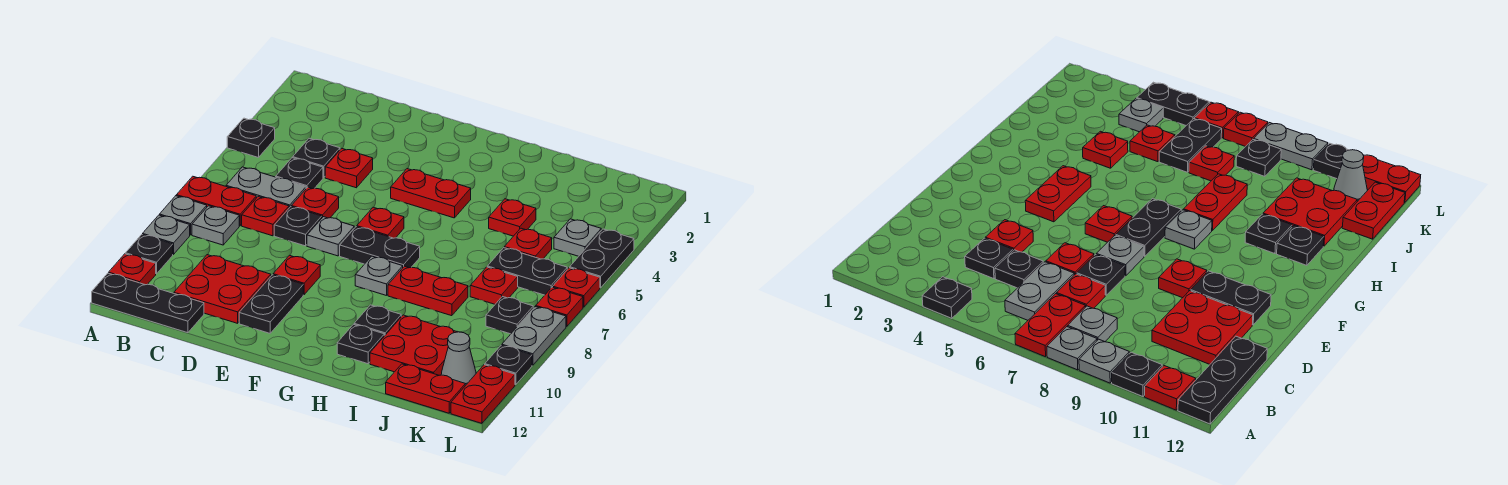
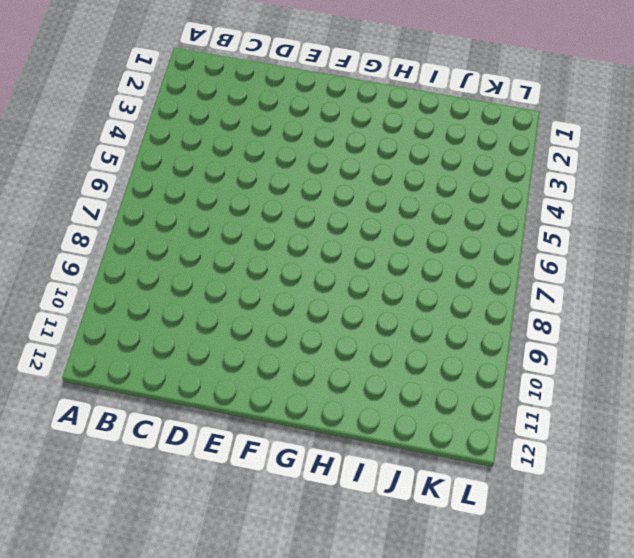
none -> black plate A4 level 1
none -> red plate A7:B7 level 1
none -> grey plate A8 level 1
none -> grey plate A9 level 1

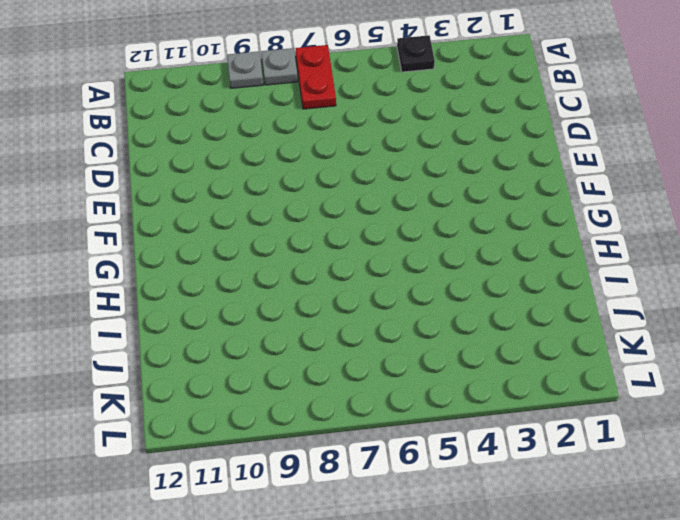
none -> black plate A10 level 1
none -> red plate A11 level 1
none -> black plate A12:C12 level 1
none -> grey plate B6:C6 level 1

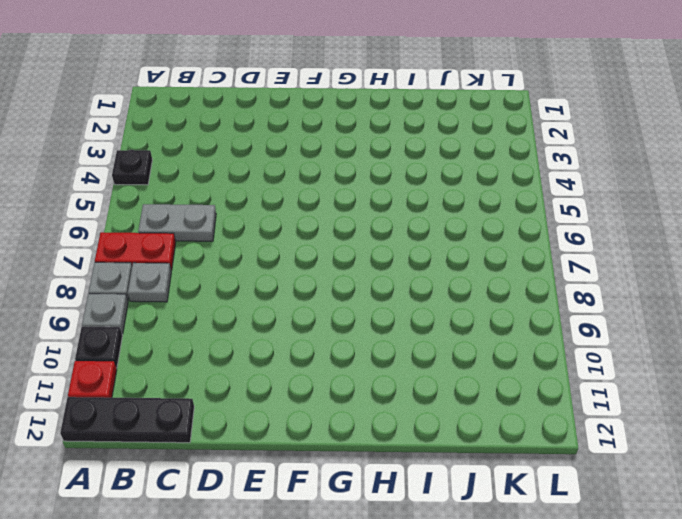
none -> black plate C4 level 1
none -> black plate C5 level 1
none -> red plate C7 level 1
none -> red plate C10:D11 level 1

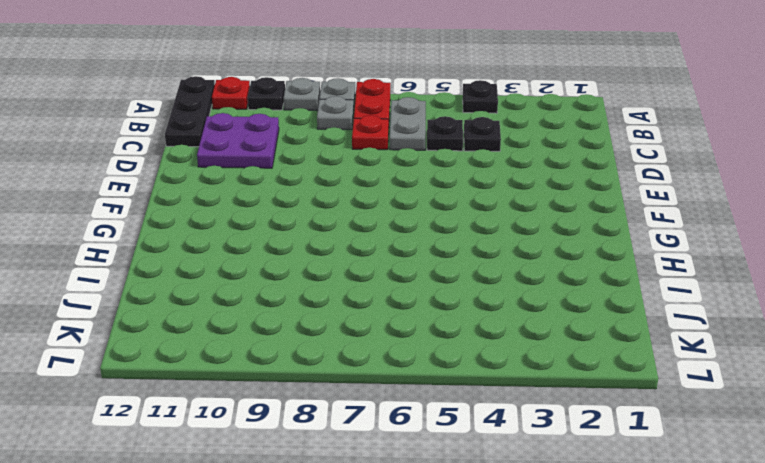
purple plate C10:D11 level 1 -> red plate C10:D11 level 1
none -> red plate D4 level 1
none -> red plate D6 level 1
none -> black plate D7 level 1
none -> grey plate E7 level 1

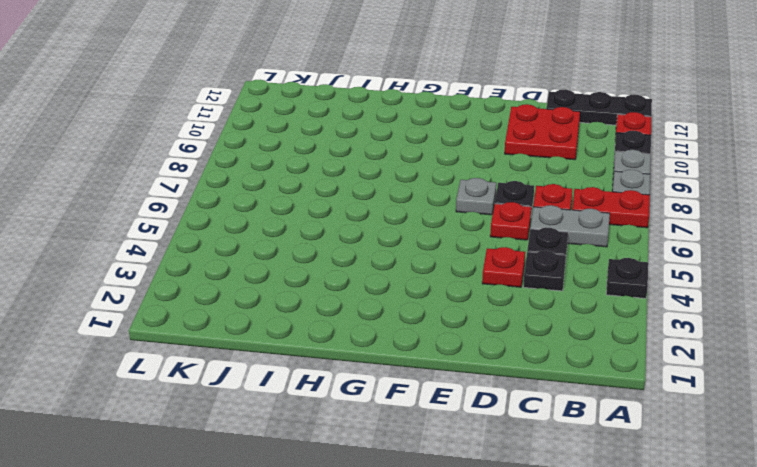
none -> grey plate B8 level 1
none -> red plate E9 level 1
none -> black plate E10:E11 level 1
none -> red plate F4:G4 level 1

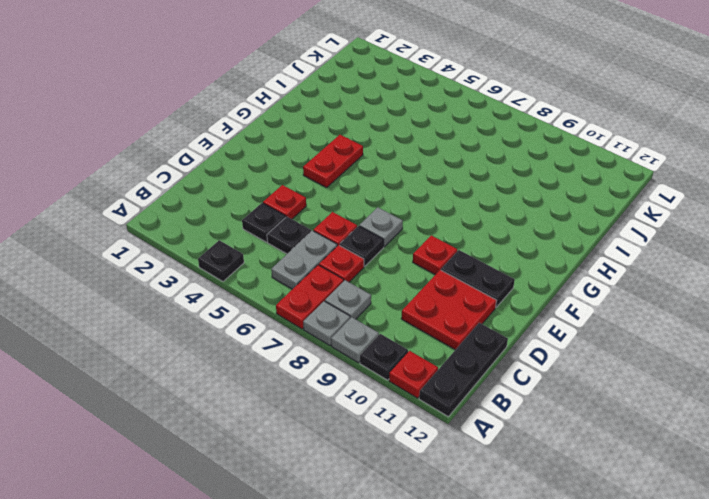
none -> red plate F6 level 1
none -> black plate F7:G7 level 1
none -> grey plate G8 level 1
none -> red plate H8:I8 level 1

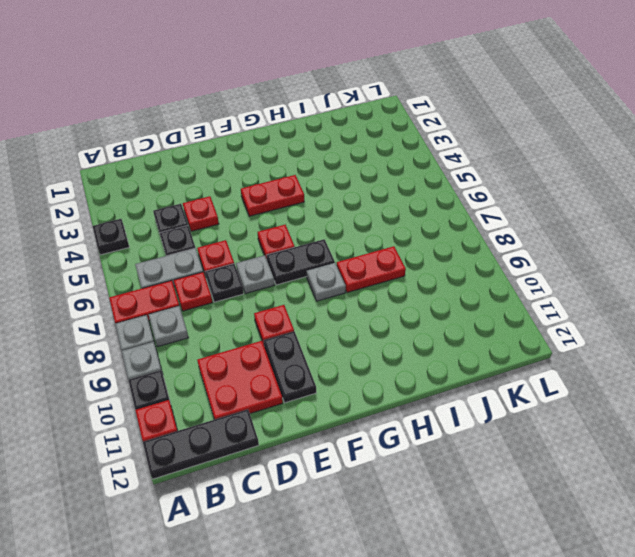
none -> black plate H10 level 1
none -> black plate H11 level 1
none -> red plate I4 level 1
none -> red plate I10:J11 level 1

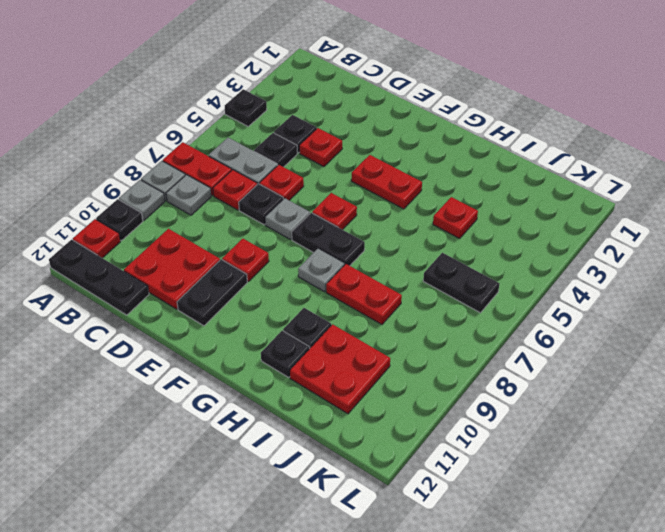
none -> red plate J5 level 1
none -> red plate J7 level 1
none -> red plate J12:K12 level 1
none -> grey plate K4 level 1

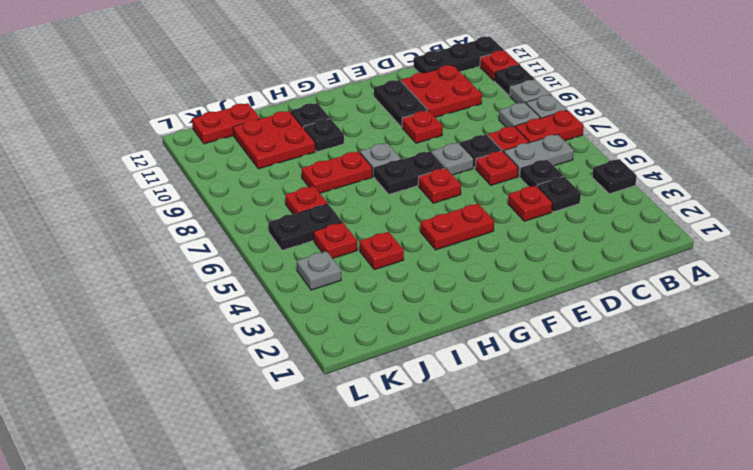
none -> black plate K8 level 1
none -> grey cone K11 level 1
none -> black plate L4:L5 level 1
none -> red plate L6 level 1

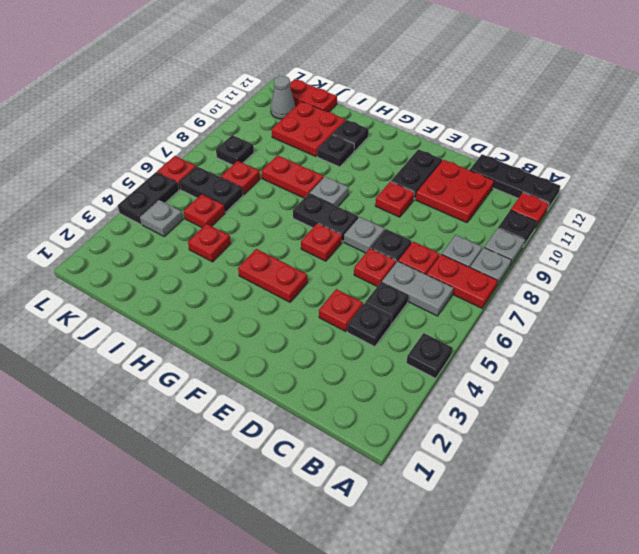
none -> red plate L7 level 1
none -> grey plate L8:L9 level 1
none -> black plate L10 level 1
none -> red plate L11:L12 level 1

